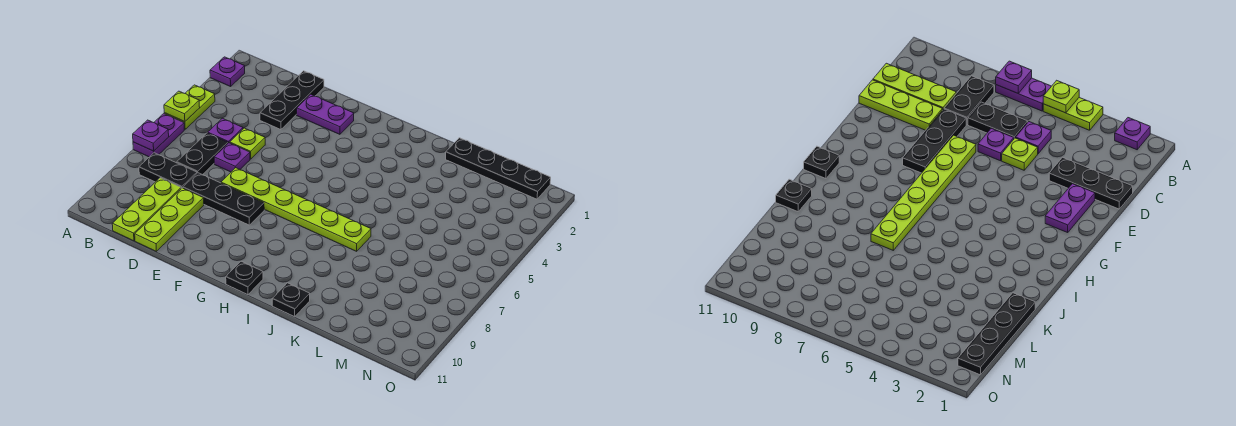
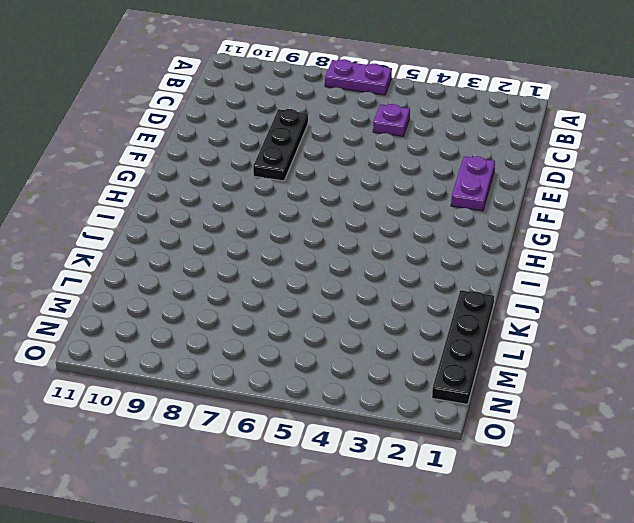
none -> purple plate A2 level 1
none -> lime plate A4:A5 level 1
none -> black plate B8:C8 level 1

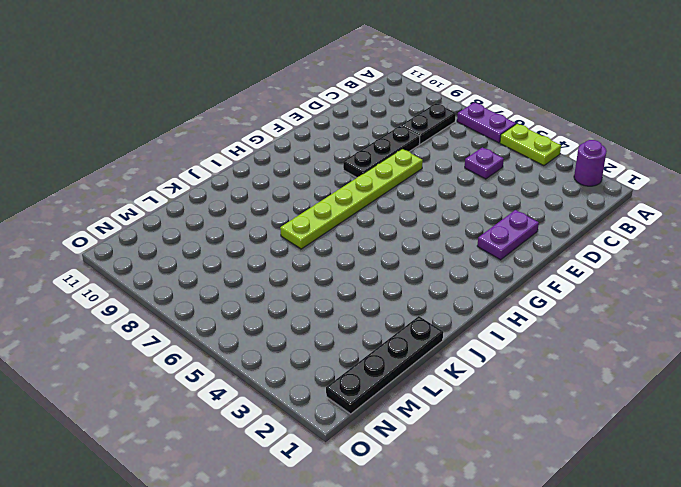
purple round brick A2 level 1 -> purple plate A2 level 1
none -> black plate C6:C7 level 1
none -> lime plate C9:C11 level 1
none -> black plate D1:D3 level 1

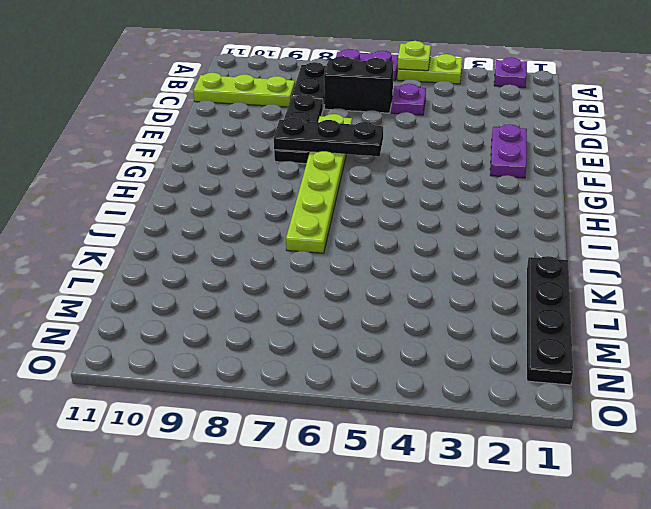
black brick C6:C7 level 1 -> black plate C6:C7 level 1
black plate F6:F8 level 2 -> black plate D1:D3 level 1
none -> lime plate D5 level 1
none -> purple plate D6 level 1
none -> lime plate D9:D11 level 1

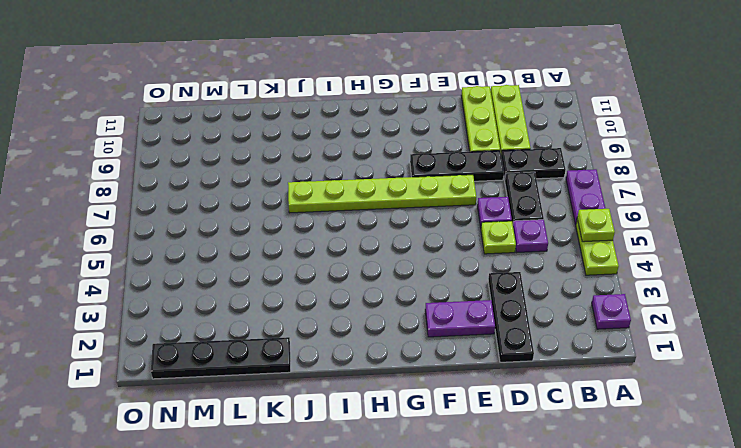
none -> black plate H11 level 1
none -> black plate J11 level 1
none -> purple plate A7 level 2

